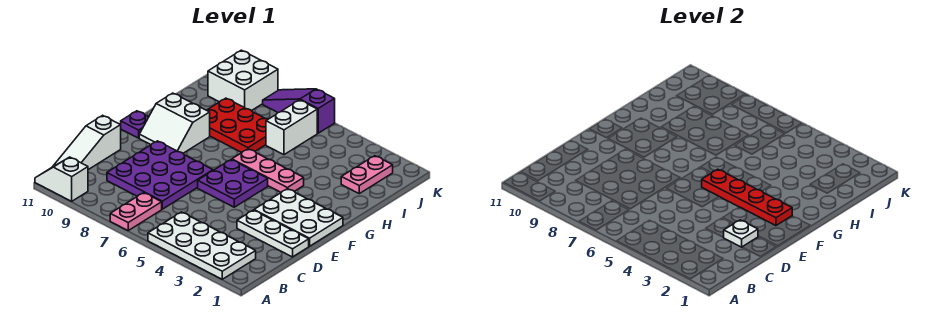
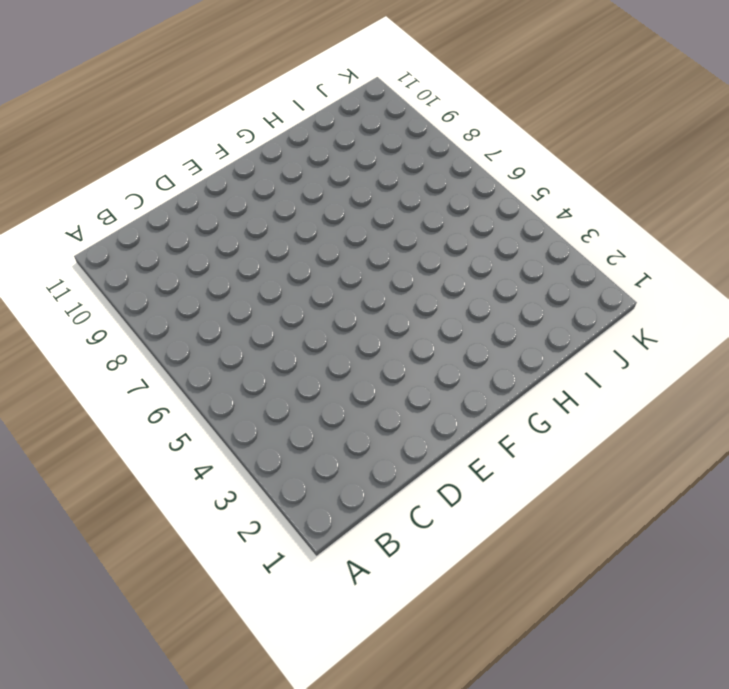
none -> white plate A2:B5 level 1
none -> pink plate A7:B7 level 1
none -> white slope A10:A11 level 1 top 10

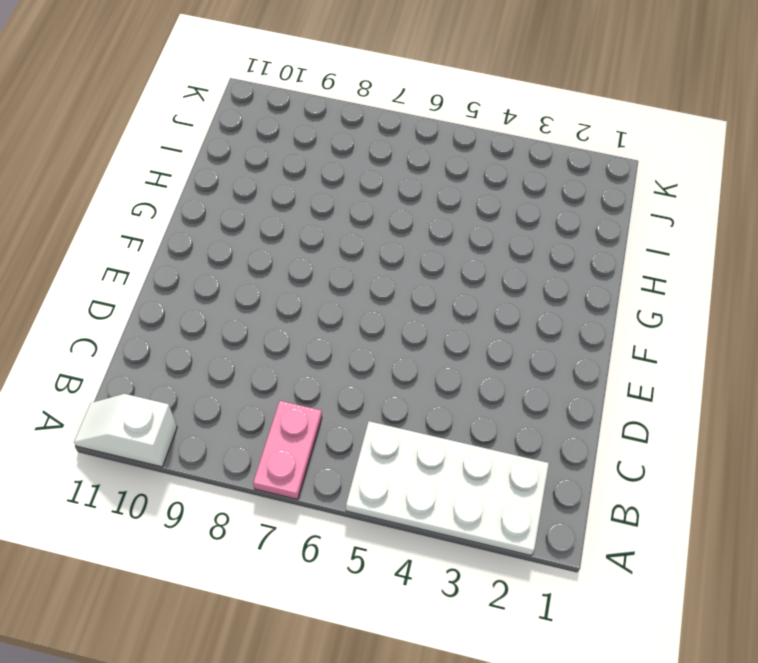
none -> white slope B11:D11 level 1 top D
none -> purple plate C7:E9 level 1
none -> white plate D1:D3 level 1

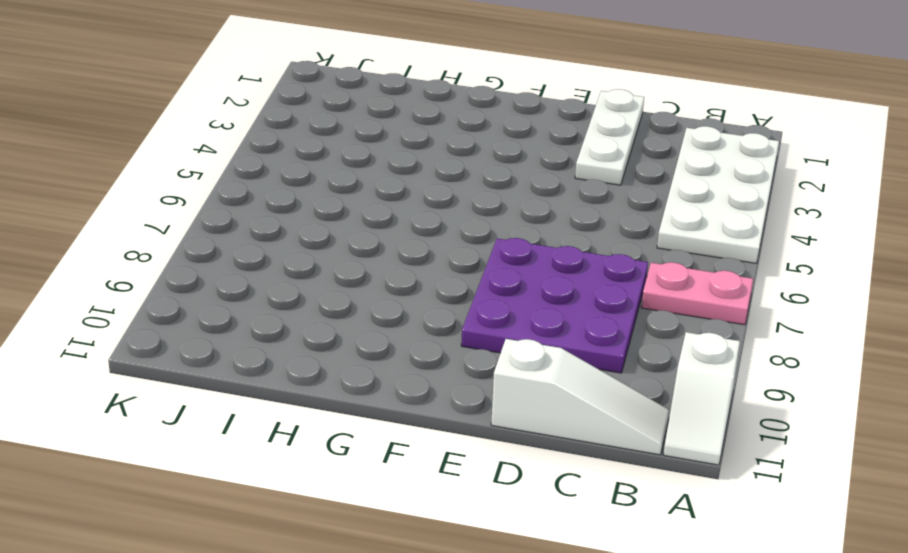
none -> white plate E1:F3 level 1
none -> purple plate E5:F6 level 1
none -> white slope F9:G10 level 1 top G

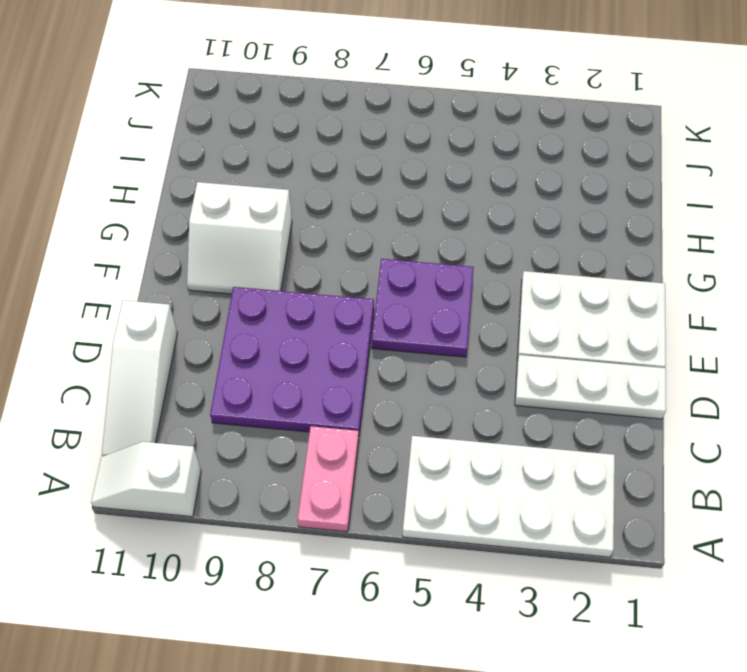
none -> purple plate F11 level 1
none -> pink plate G4:G6 level 1
none -> red plate H7:I9 level 1

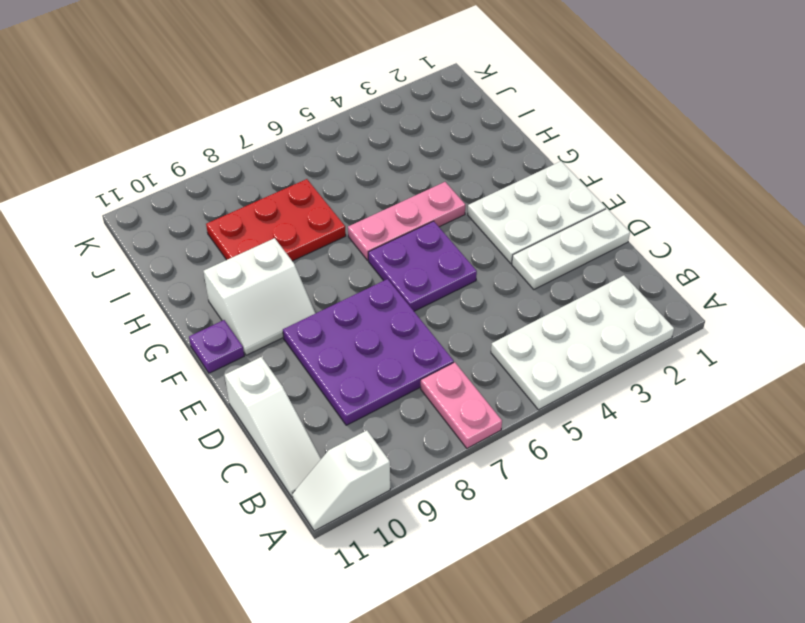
none -> pink plate I2:J2 level 1
none -> white brick I6:J6 level 1
none -> white brick J9:K10 level 1

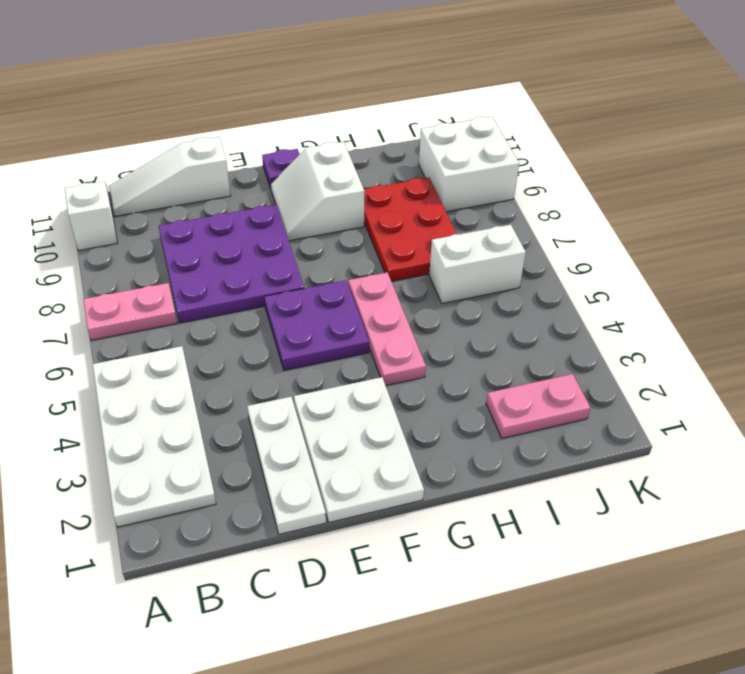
none -> purple slope K6:K8 level 1 top 6
none -> white plate D2 level 2
none -> red plate F2:F5 level 2

